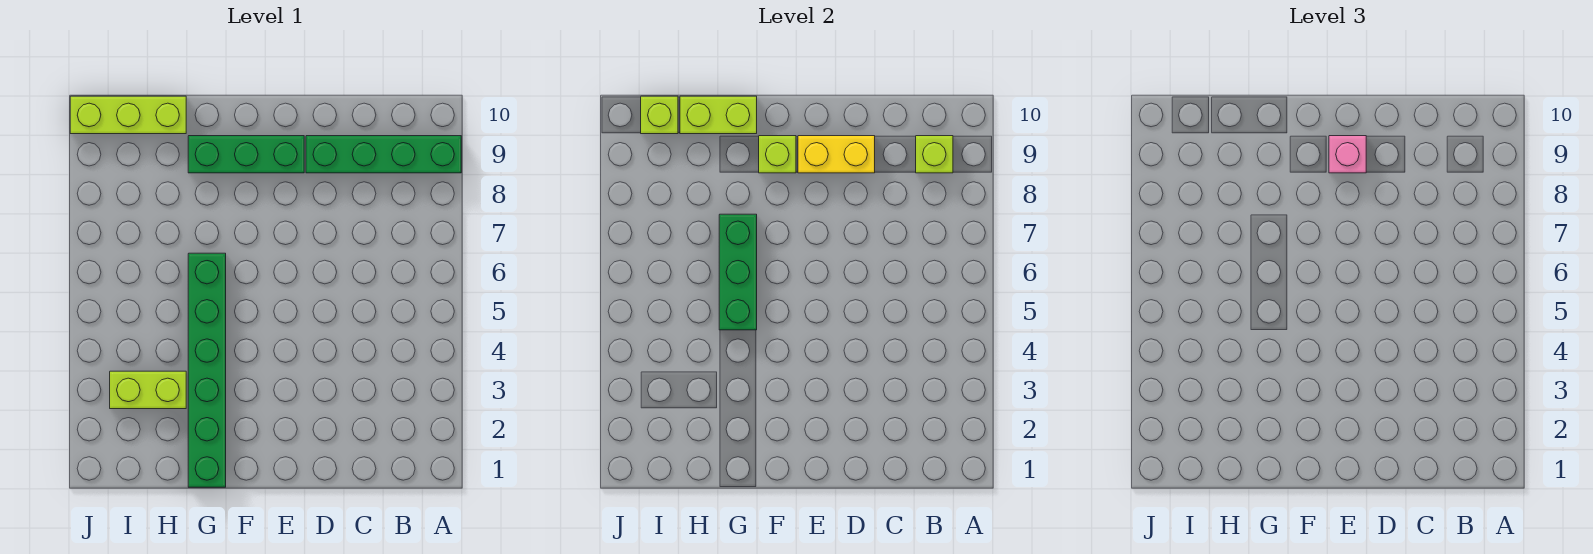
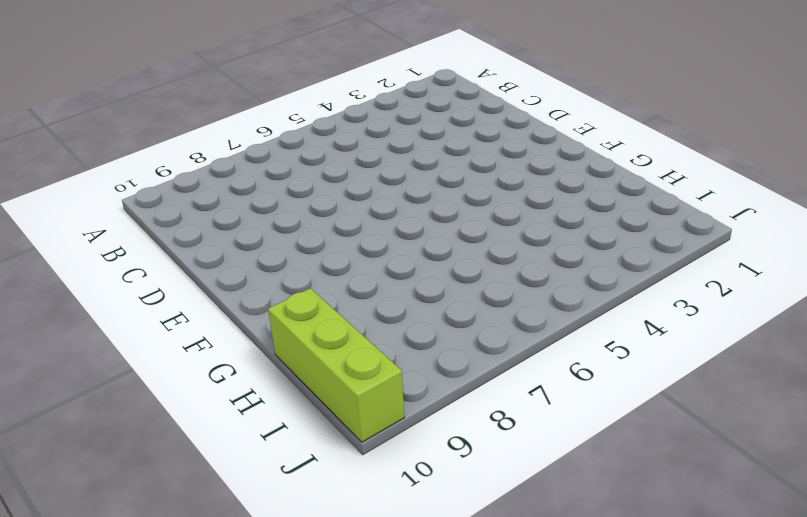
none -> green brick A9:D9 level 1
none -> green brick E9:G9 level 1
none -> green brick G1:G6 level 1

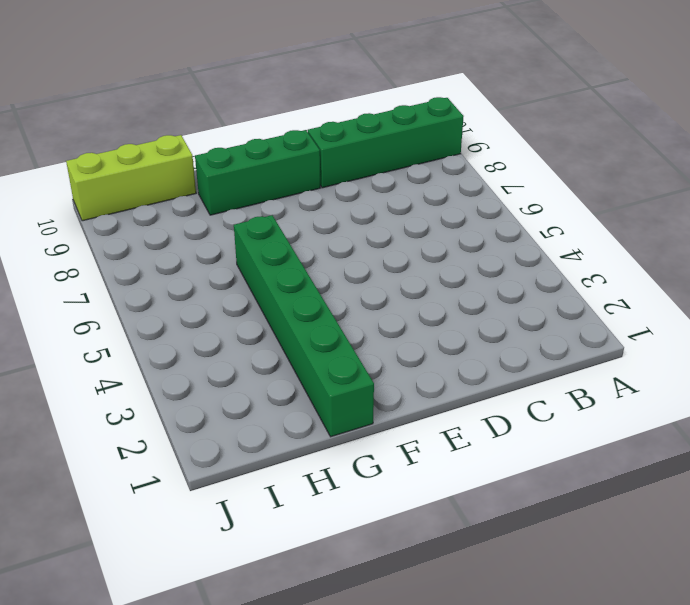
none -> lime brick H3:I3 level 1
none -> lime brick B9 level 2
none -> yellow brick D9:E9 level 2

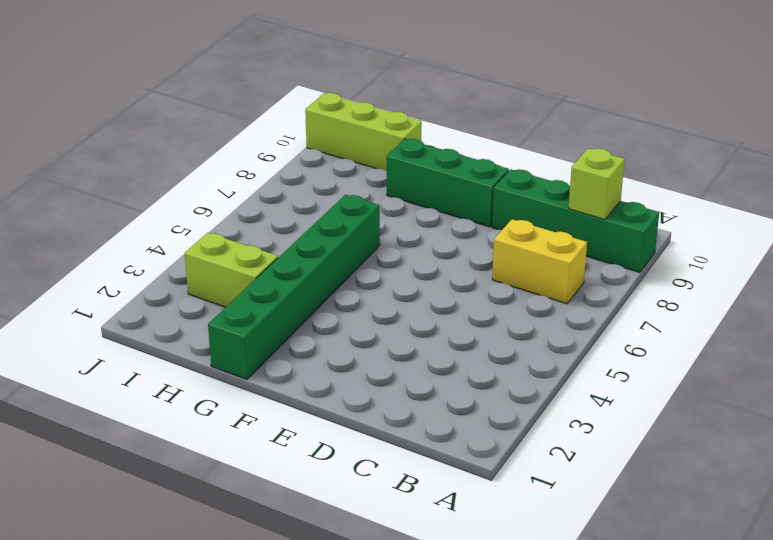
yellow brick B7:C7 level 1 -> yellow brick D9:E9 level 2
none -> lime brick F9 level 2
none -> green brick G5:G7 level 2
none -> lime brick G10:H10 level 2

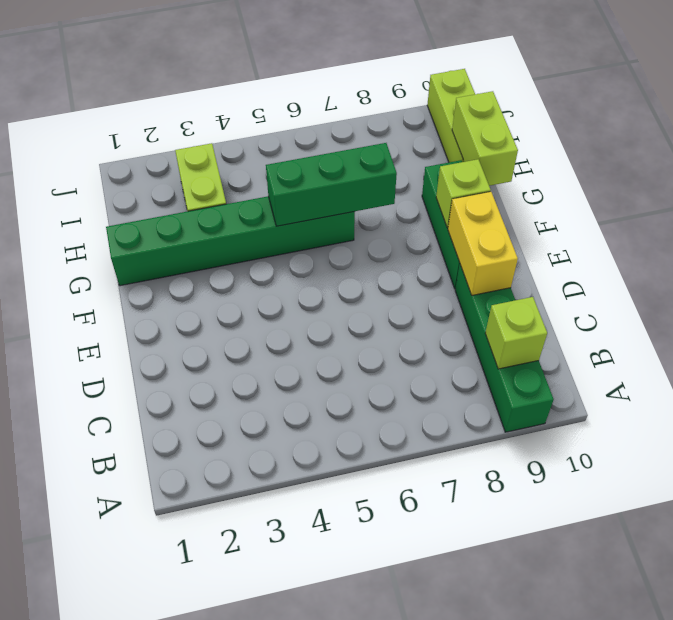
none -> lime brick I10 level 2
none -> pink brick E9 level 3

